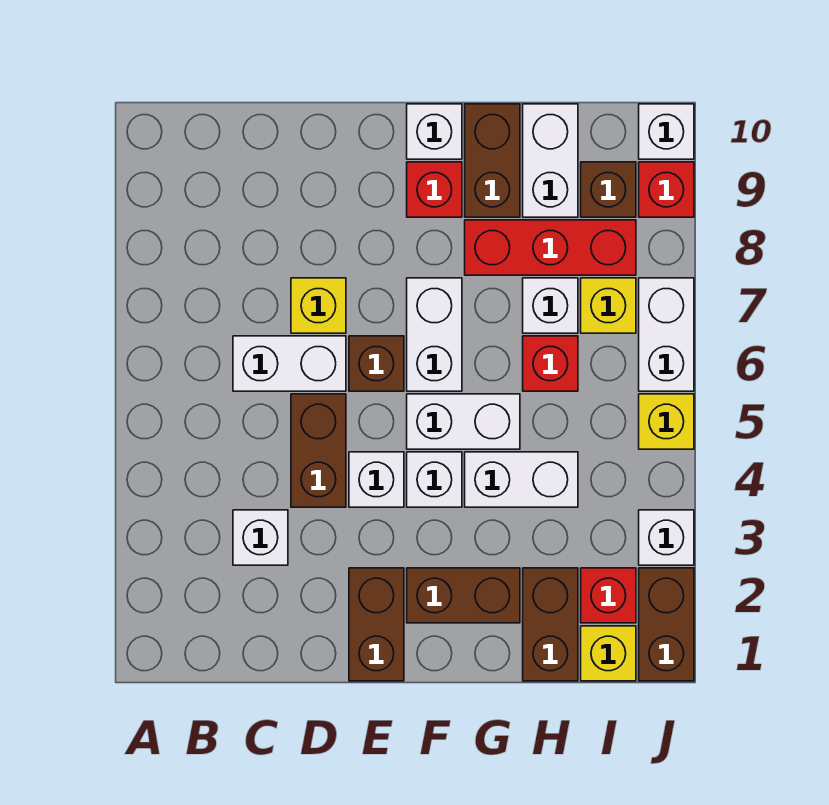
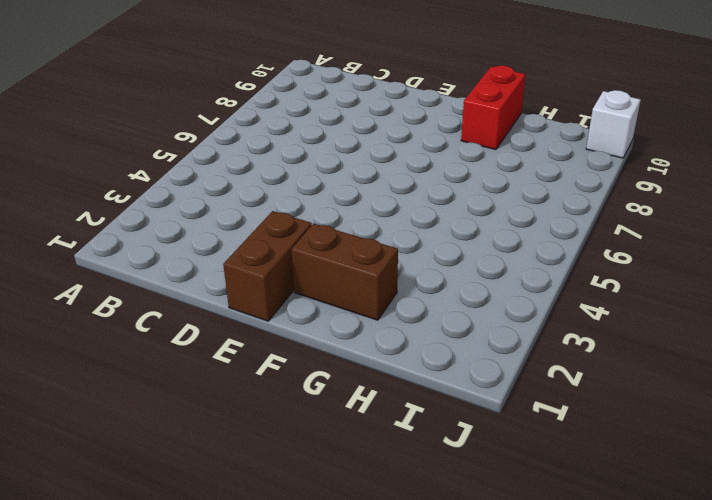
red brick G9:G10 level 1 -> brown brick G9:G10 level 1
none -> white brick C3 level 1
none -> white brick C6:D6 level 1
none -> brown brick D4:D5 level 1
none -> yellow brick D7 level 1

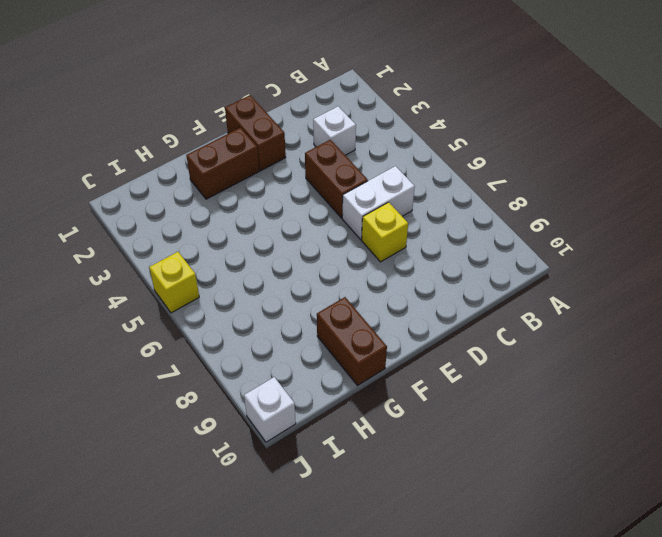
none -> white brick E4 level 1
none -> brown brick E6 level 1
none -> white brick F4 level 1
none -> white brick F5:G5 level 1

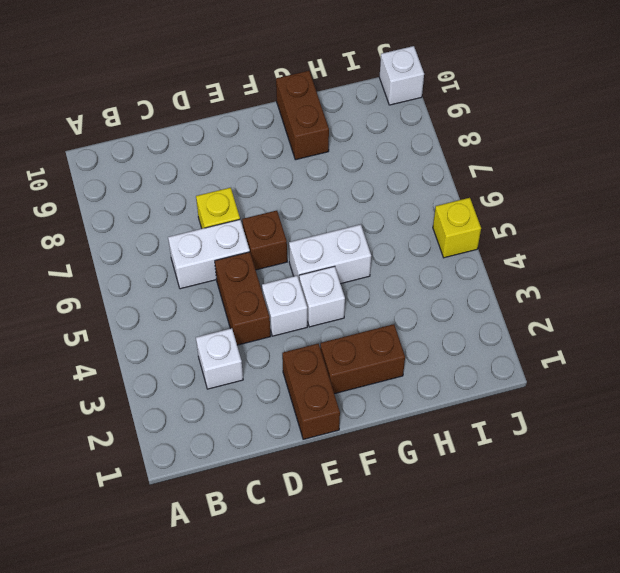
none -> white brick F6:F7 level 1
none -> red brick F9 level 1
none -> white brick F10 level 1
none -> white brick G4:H4 level 1

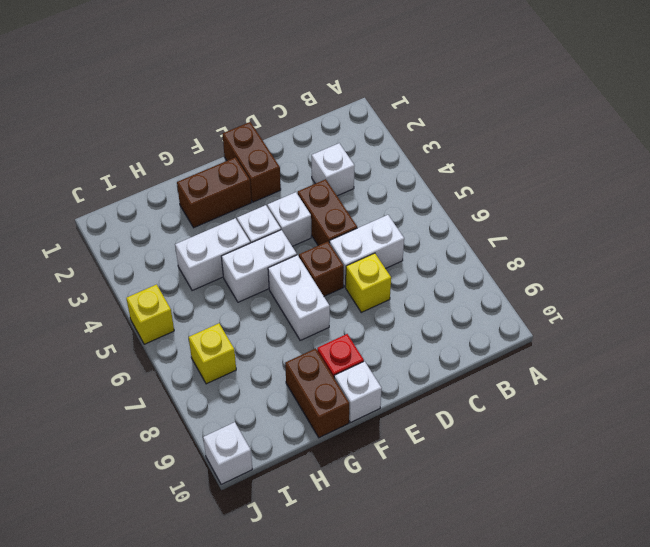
none -> red brick G8:I8 level 1
none -> brown brick H1:H2 level 1
none -> red brick H6 level 1
none -> white brick H7 level 1

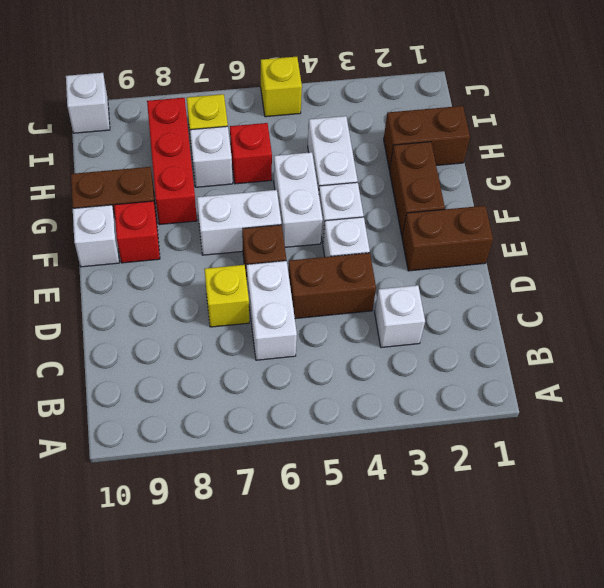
none -> white brick H9:H10 level 1
none -> yellow brick I1 level 1
none -> red brick I2 level 1
none -> brown brick I9 level 1

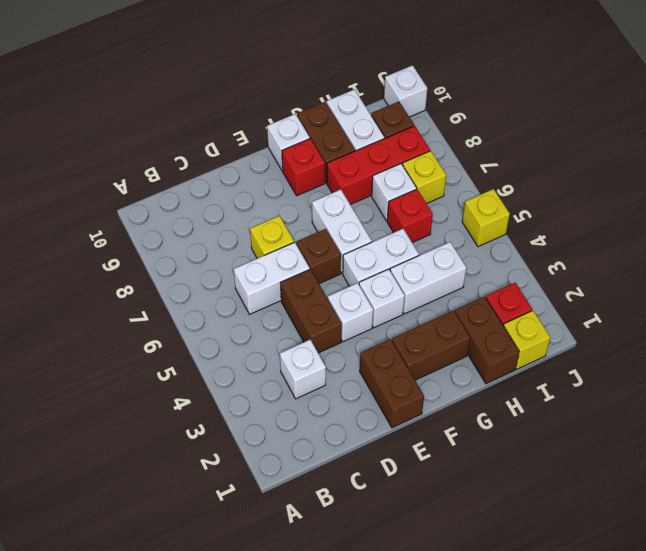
none -> brown brick J1:J2 level 1
none -> white brick J3 level 1
none -> white brick J6:J7 level 1
none -> red brick J9 level 1

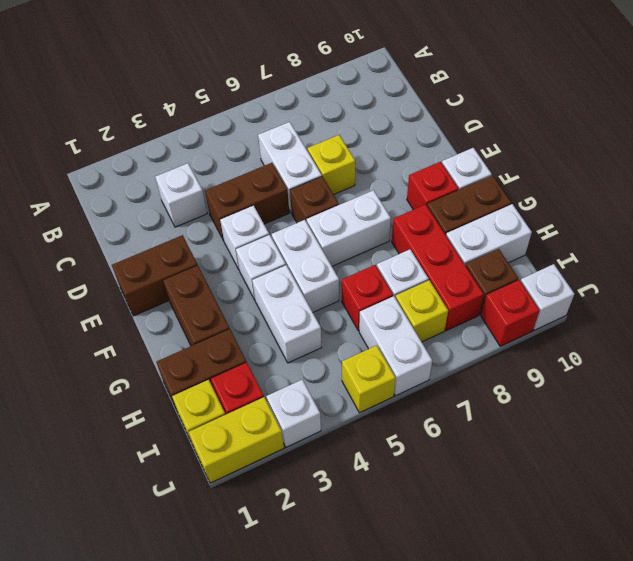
white brick I6:J6 level 1 -> white brick J6:J7 level 1
yellow brick J1:J2 level 1 -> brown brick J1:J2 level 1

